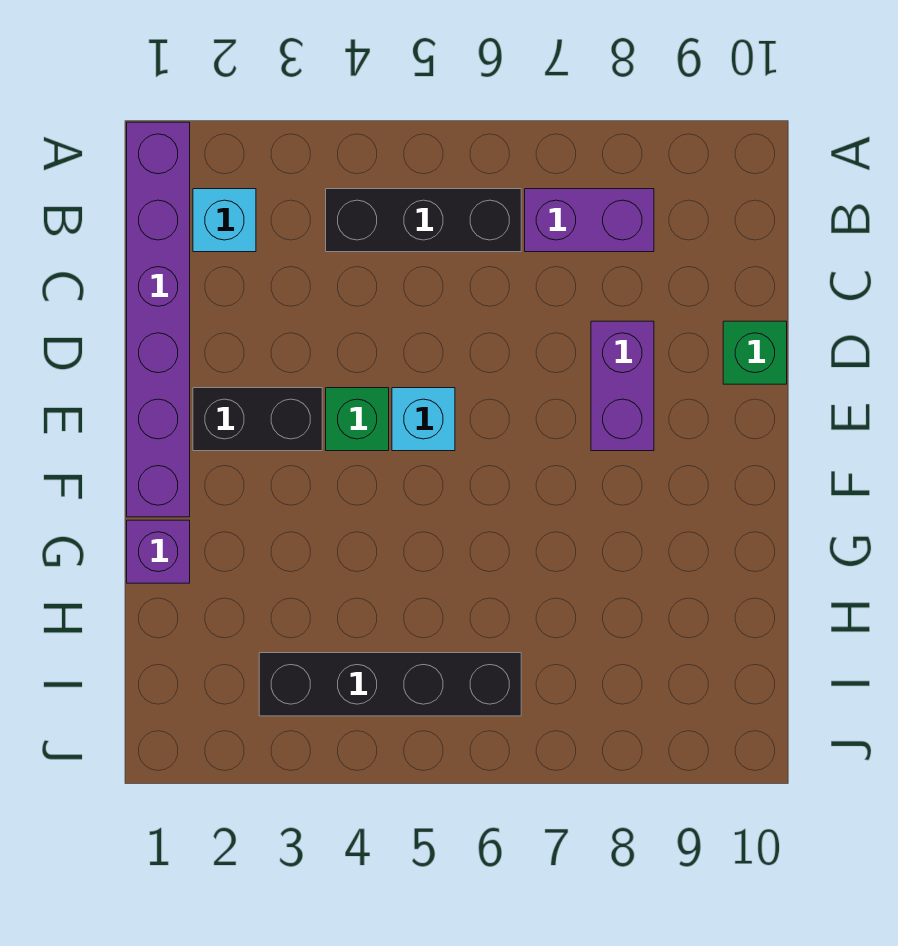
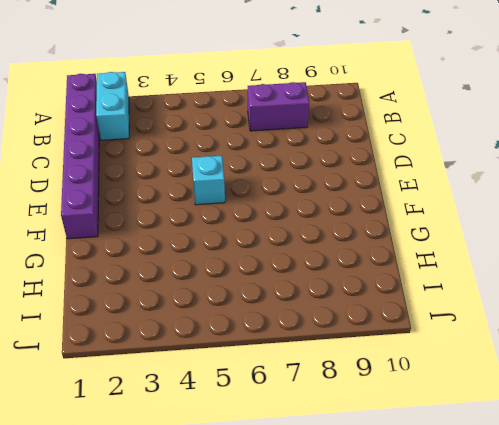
cyan brick A2:B2 level 1 -> cyan brick B2 level 1
none -> black brick B4:B6 level 1
none -> purple brick D8:E8 level 1

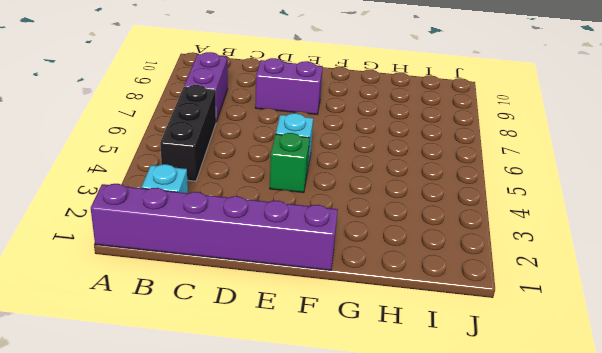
none -> green brick D10 level 1
none -> black brick E2:E3 level 1

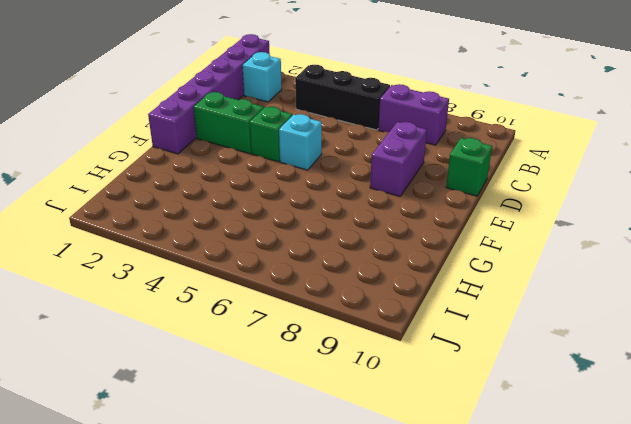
green brick E2:E3 level 1 -> black brick E2:E3 level 1
none -> purple brick G1 level 1
none -> black brick I3:I6 level 1

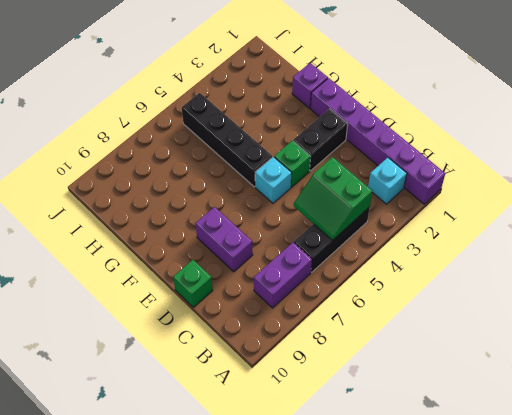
green slope B4:C5 level 2 top 4 -> none
black brick F5:I5 level 1 -> black brick I3:I6 level 1

